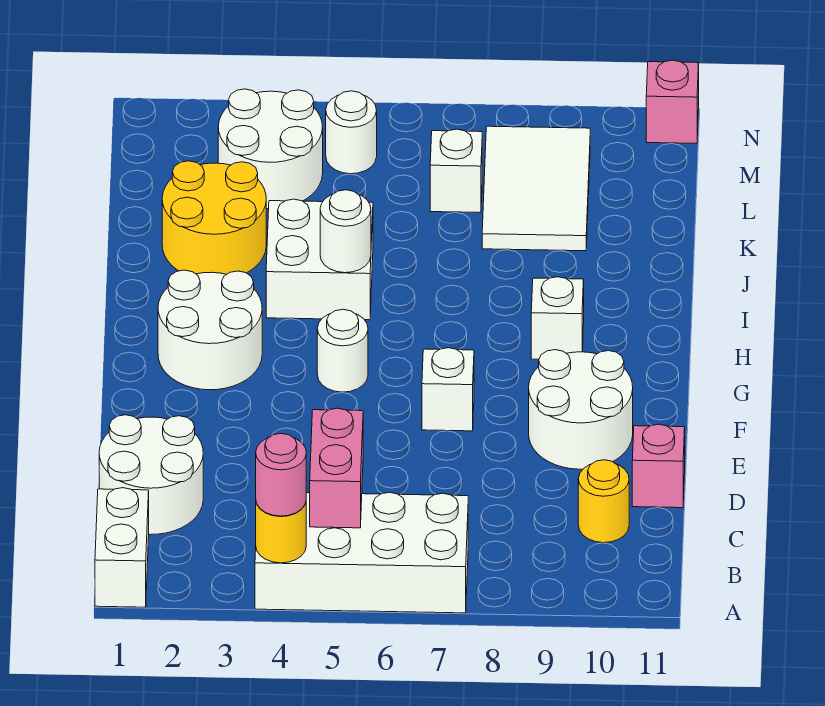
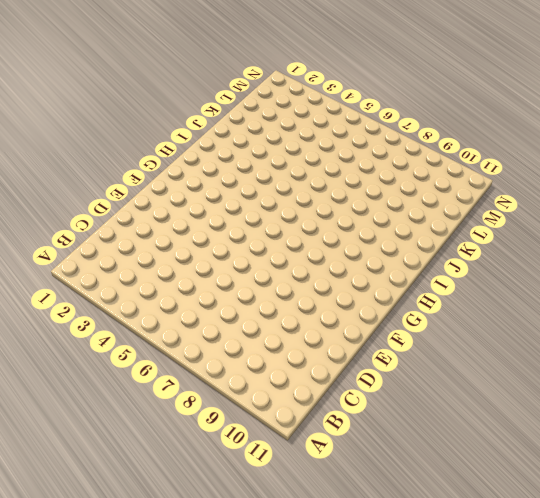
none -> white brick A1:B1 level 1
none -> white brick A4:B7 level 1
none -> white round brick C1:D2 level 1

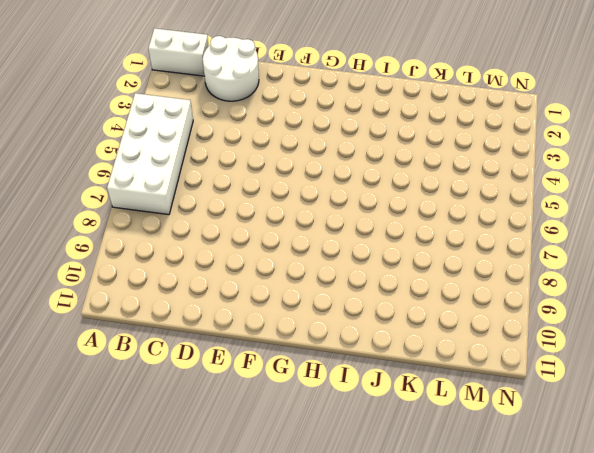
none -> yellow round brick C10 level 1
none -> pink brick D11 level 1
none -> white round brick E9:F10 level 1

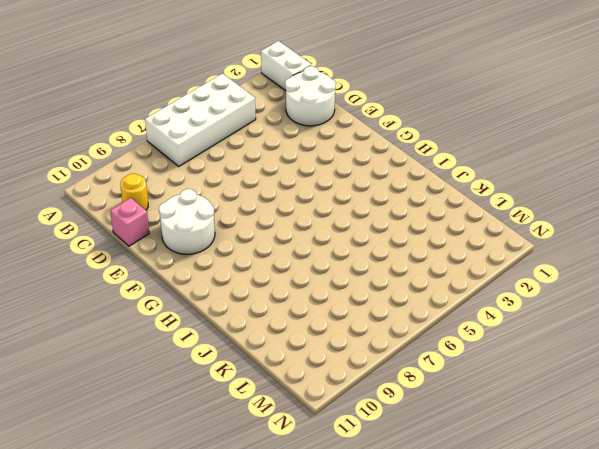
none -> white brick F7 level 1
none -> white round brick G2:H3 level 1
none -> white round brick G5 level 1

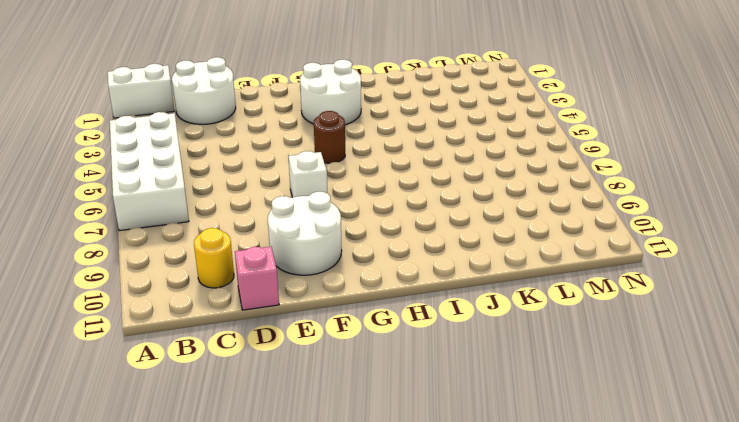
brown round brick G5 level 1 -> white round brick G5 level 1
none -> white brick H9 level 1
none -> white brick I4:J5 level 1
none -> yellow round brick J2:K3 level 1

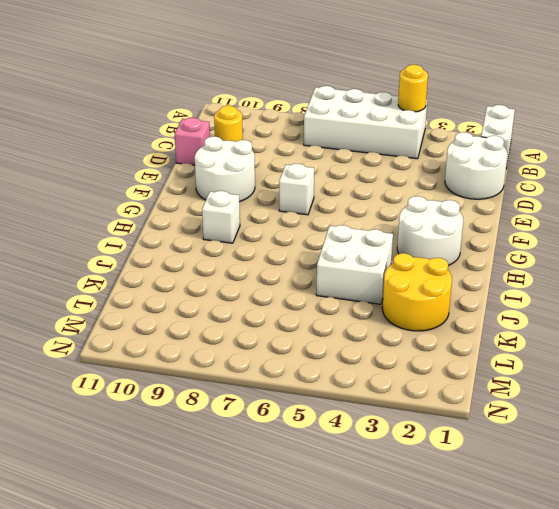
none -> white round brick G5 level 1
none -> white tile K8:M9 level 1
none -> white round brick L3:M4 level 1

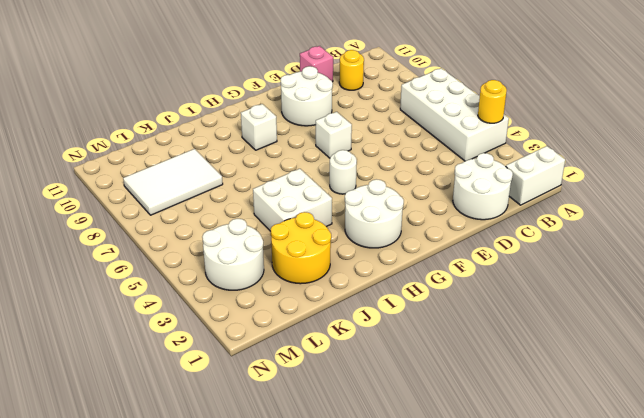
none -> white brick L7 level 1
none -> white round brick M5 level 1
none -> pink brick N11 level 1

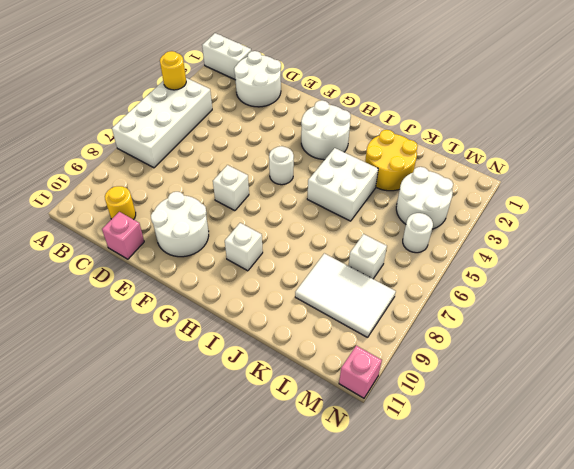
none -> pink brick B5:C5 level 2
none -> white round brick I5 level 2
none -> pink round brick A4 level 3

